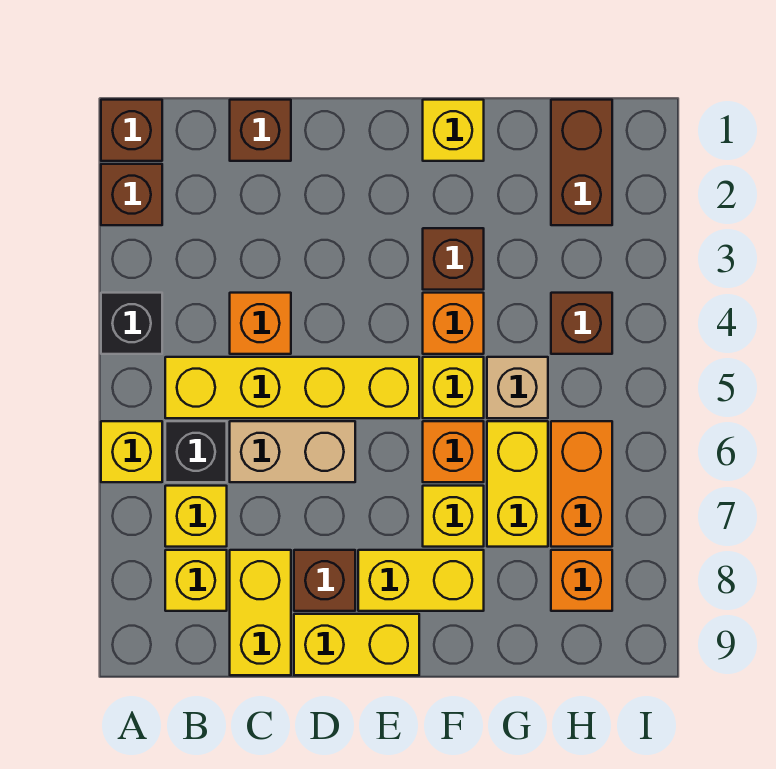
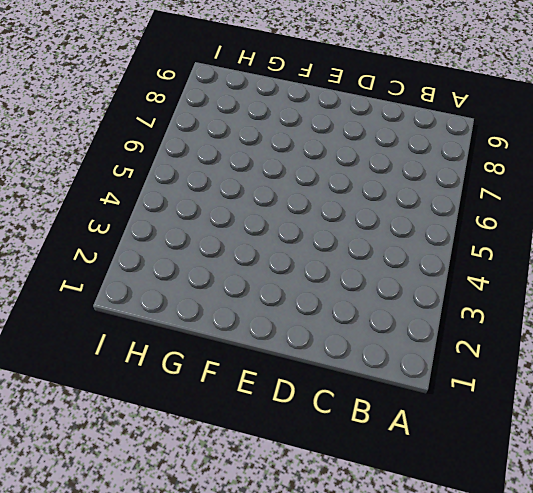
none -> brown brick A1 level 1
none -> brown brick A2 level 1
none -> black brick A4 level 1

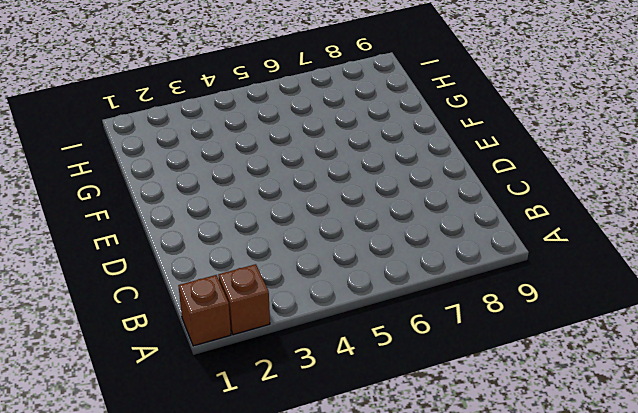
none -> black brick A4 level 1
none -> yellow brick A6 level 1
none -> yellow brick B5:E5 level 1

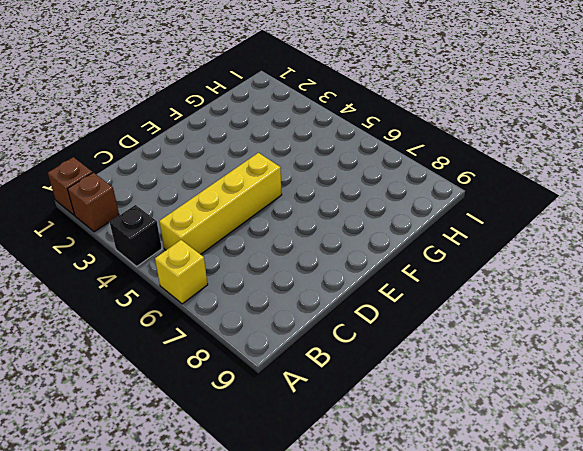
none -> black brick B6 level 1
none -> yellow brick B7 level 1
none -> yellow brick B8 level 1

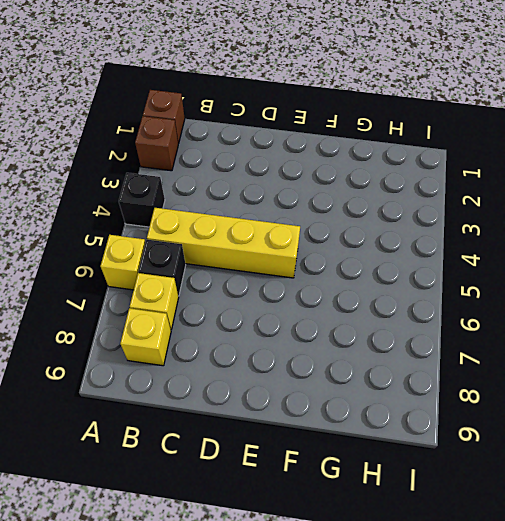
none -> brown brick C1 level 1
none -> orange brick C4 level 1
none -> tan brick C6:D6 level 1

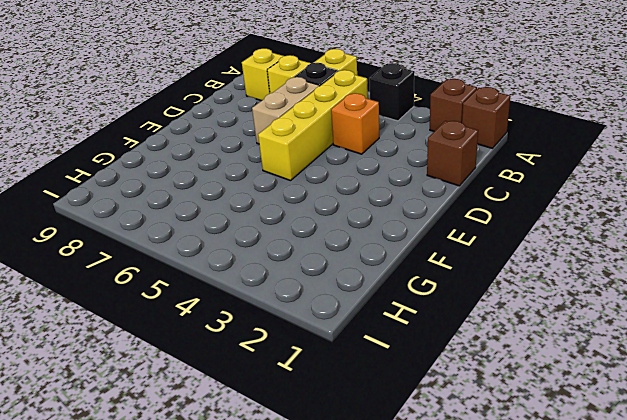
none -> yellow brick C8:C9 level 1
none -> brown brick D8 level 1
none -> yellow brick D9:E9 level 1

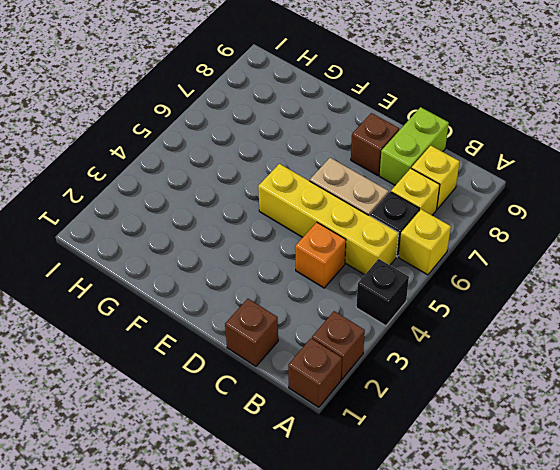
lime brick C8:C9 level 1 -> yellow brick C8:C9 level 1
none -> yellow brick D9:E9 level 1
none -> yellow brick E8:F8 level 1
none -> yellow brick F1 level 1

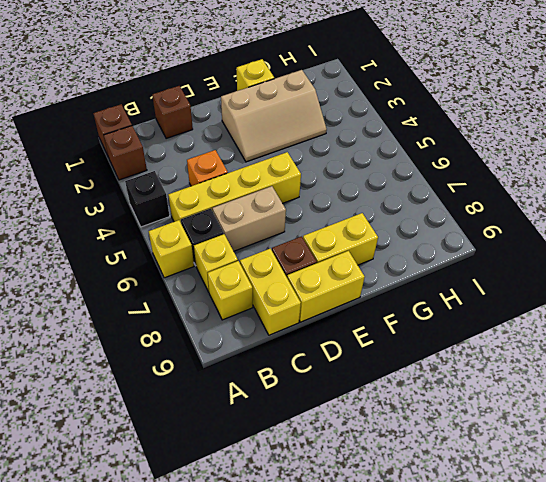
tan slope E2:G3 level 1 top 2 -> brown brick F3 level 1
none -> orange brick F4 level 1
none -> yellow brick F5 level 1
none -> orange brick F6 level 1

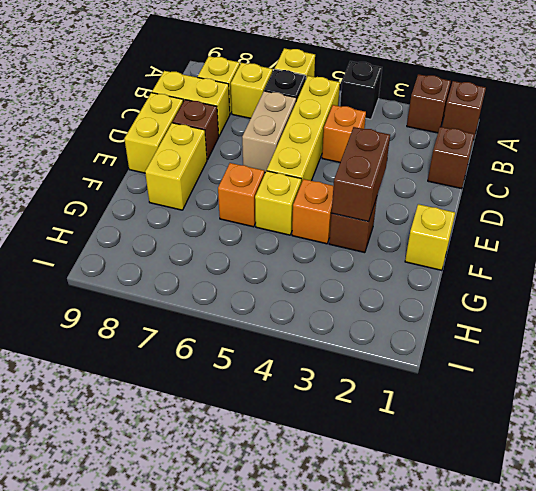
brown brick E3:F3 level 2 -> brown brick H1:H2 level 1
none -> yellow brick F7 level 1
none -> tan brick G5 level 1
none -> yellow brick G6:G7 level 1

